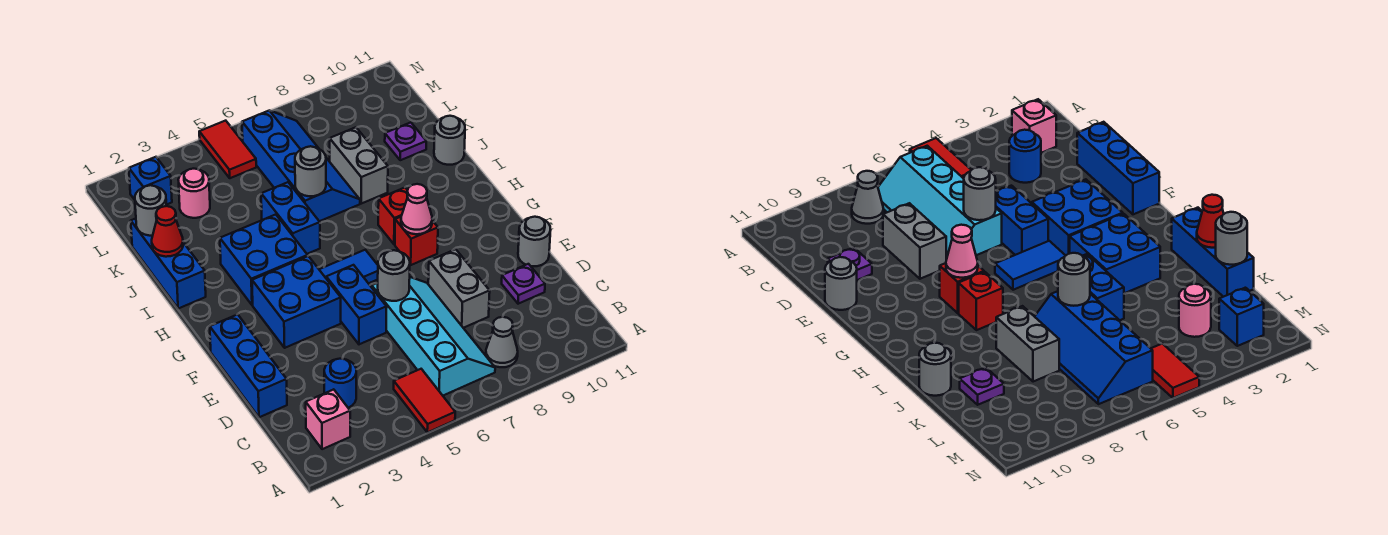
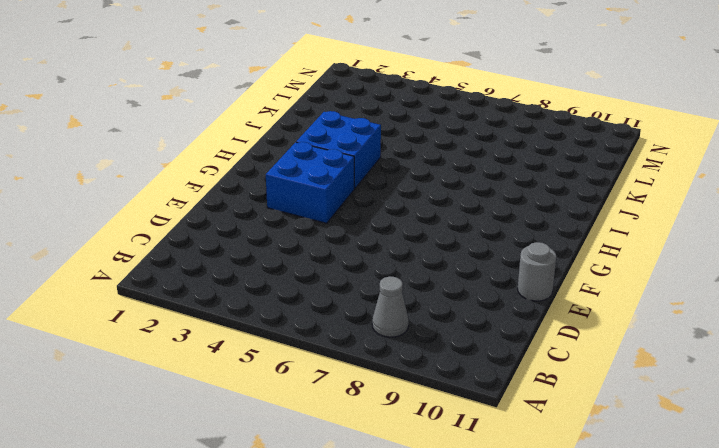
none -> red tile A5:B5 level 1
none -> pink brick B2 level 1
none -> cyan slope B6:E7 level 1 top 6

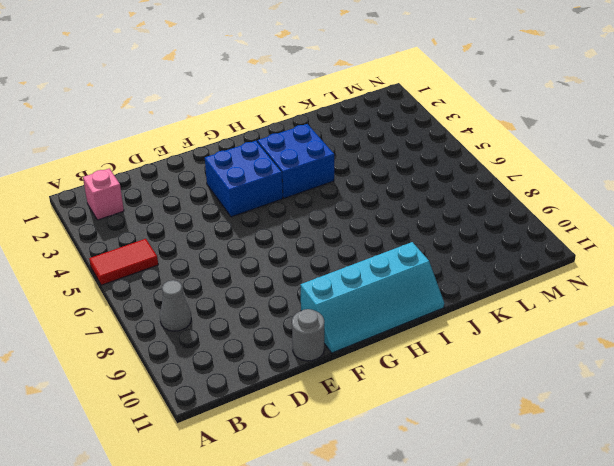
cyan slope F10:I11 level 1 top 10 -> cyan slope B6:E7 level 1 top 6
none -> blue round brick C3 level 1
none -> blue brick D1:F1 level 1
none -> grey brick D8:E8 level 1

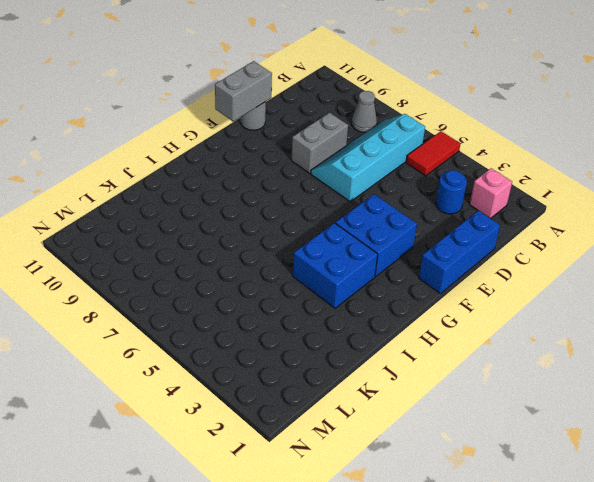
grey brick E11:F11 level 2 -> grey brick J8:K8 level 1
none -> purple plate D10 level 1
none -> blue brick E5:F5 level 1
none -> blue tile G5:G6 level 1

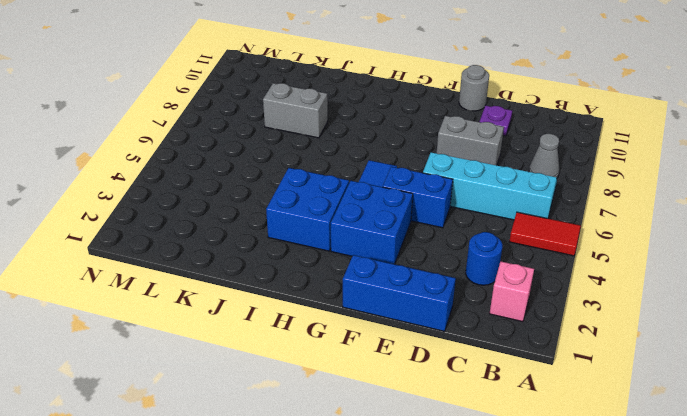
none -> red brick G8 level 1
none -> red brick H8 level 1
none -> blue brick I1:K1 level 1

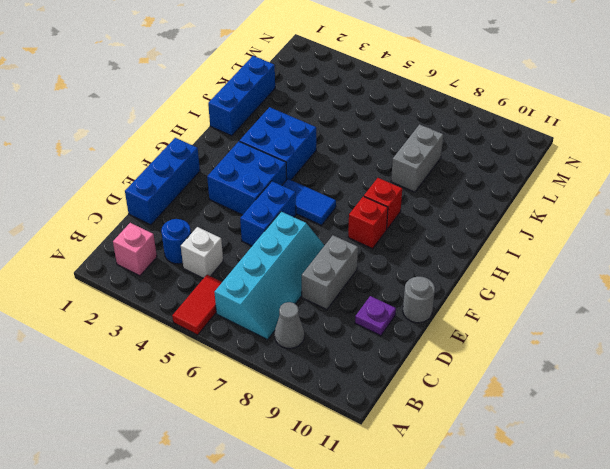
white brick C4 level 1 -> none
none -> blue brick I5:J5 level 1
none -> blue slope J6:M7 level 1 top 6
none -> grey round brick J11 level 1

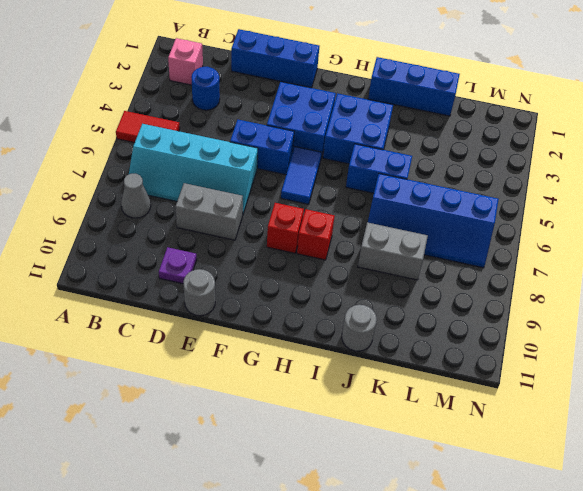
none -> purple plate K10 level 1
none -> pink round brick L3 level 1
none -> blue brick M2 level 1

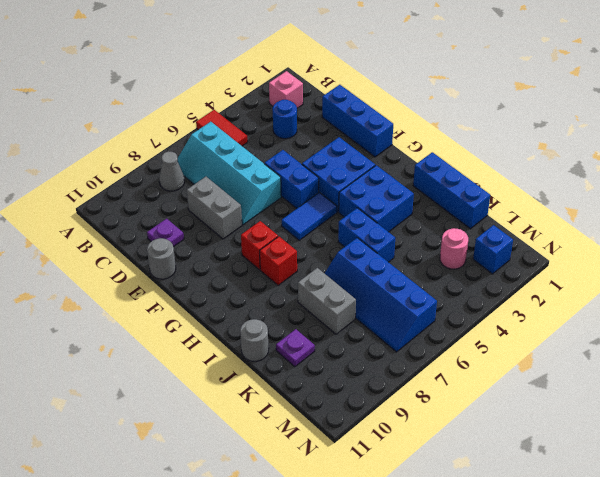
none -> red tile M5:N5 level 1
none -> grey round brick E6 level 2
none -> pink cone G8 level 2

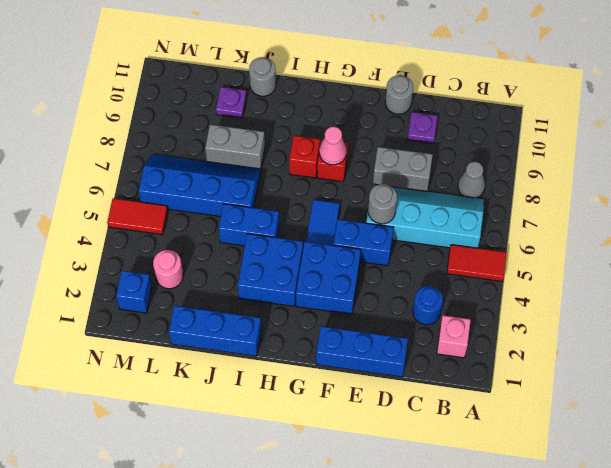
none -> red cone J1 level 2
none -> grey round brick J6 level 2
none -> grey round brick K1 level 2

